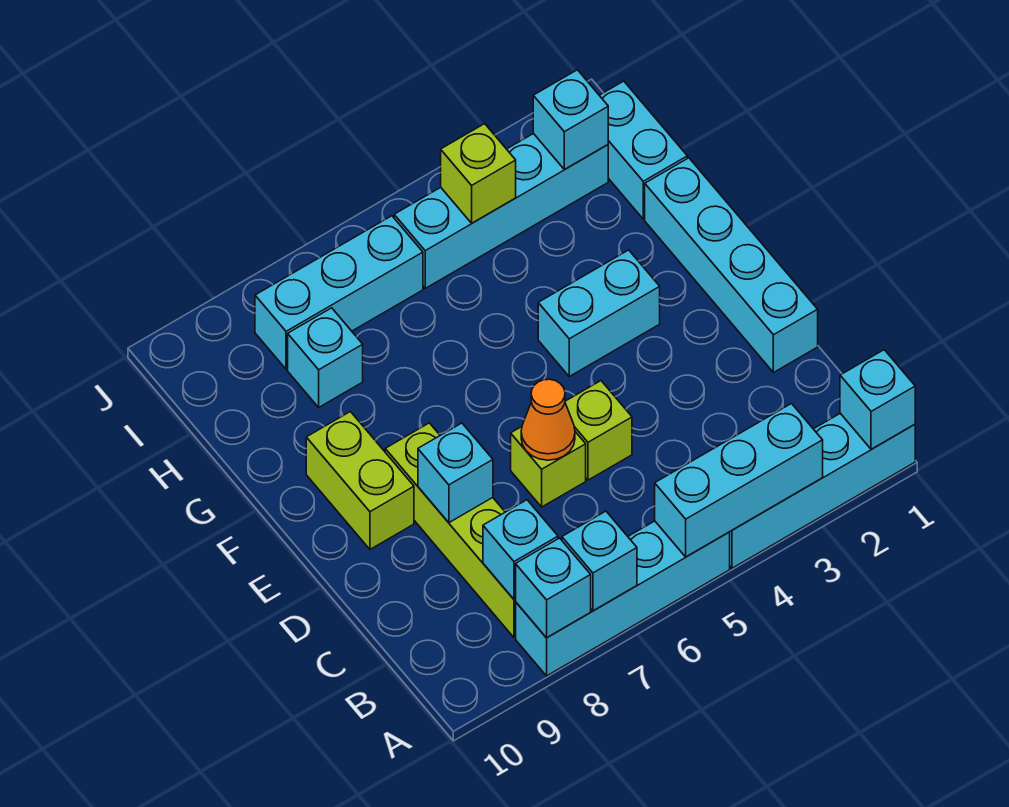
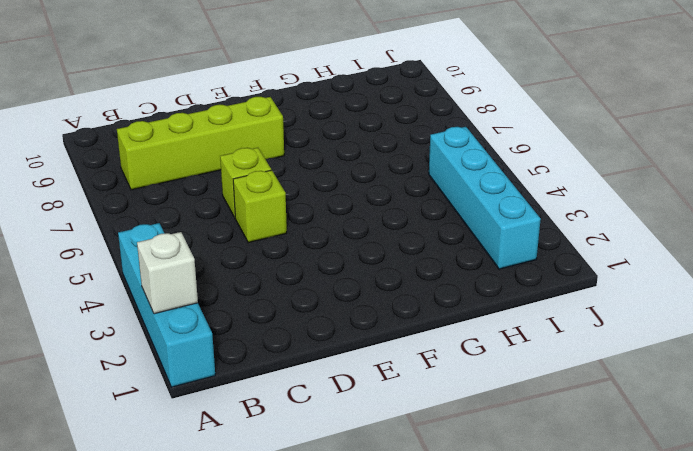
white brick A2 level 2 -> none
none -> cyan brick A5:A8 level 1
none -> cyan brick D1:G1 level 1
none -> lime brick E9:F9 level 1

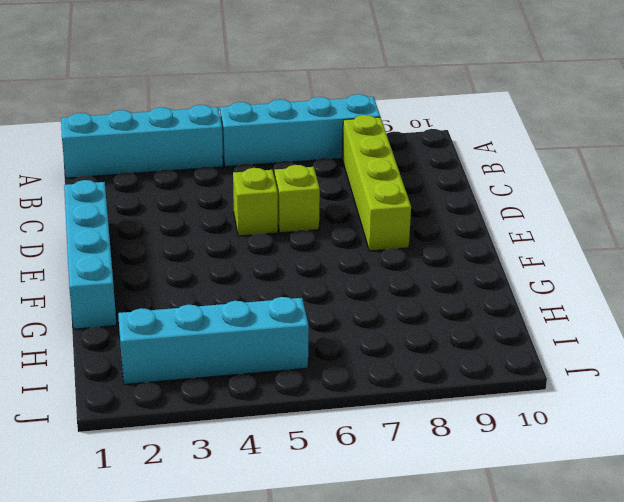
none -> lime brick E9:F9 level 1
none -> cyan brick F3:F4 level 1
none -> cyan brick H1:I1 level 1

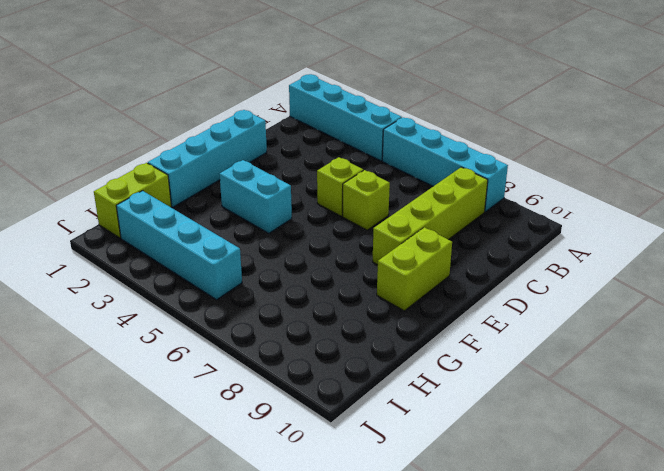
lime brick H1:I1 level 1 -> cyan brick H1:I1 level 1
none -> cyan brick H8 level 1
none -> cyan brick I6:I8 level 1
none -> cyan brick A1 level 2

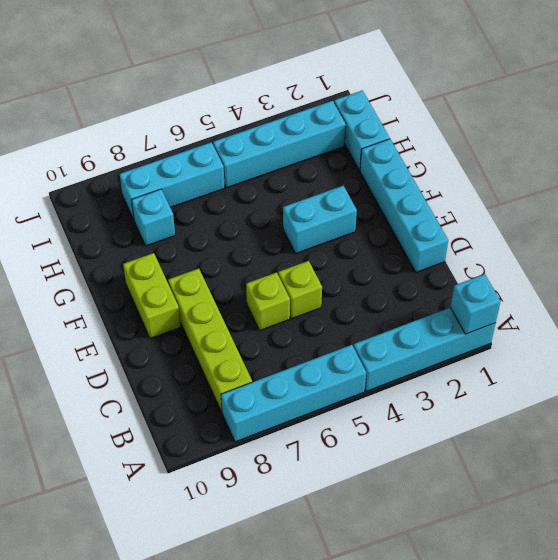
none -> cyan brick A3:A5 level 2
none -> cyan brick A7 level 2
none -> cyan brick A8 level 2

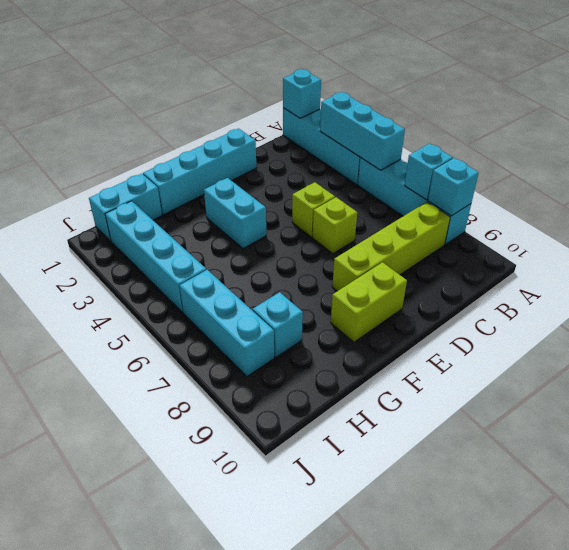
none -> cyan brick B8 level 2
none -> orange cone D6 level 2
none -> cyan brick D8 level 2

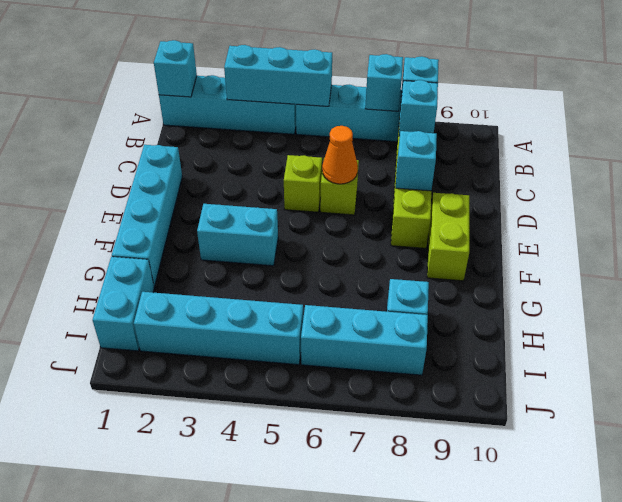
none -> cyan brick I2 level 2
none -> lime brick I4 level 2

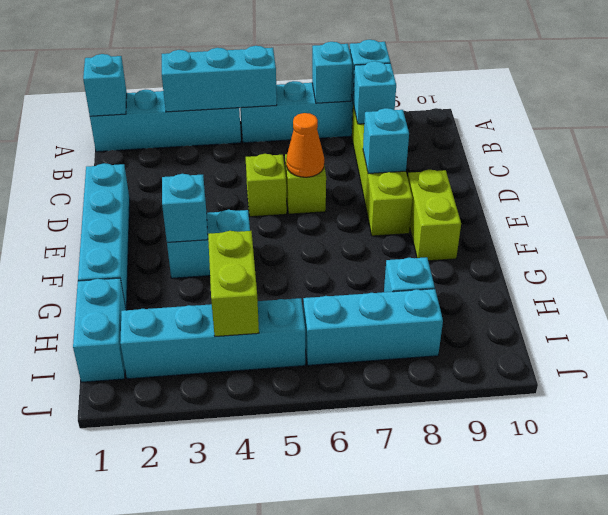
cyan brick F3 level 2 -> cyan brick I2 level 2
lime brick H4:I4 level 2 -> lime brick I4 level 2

